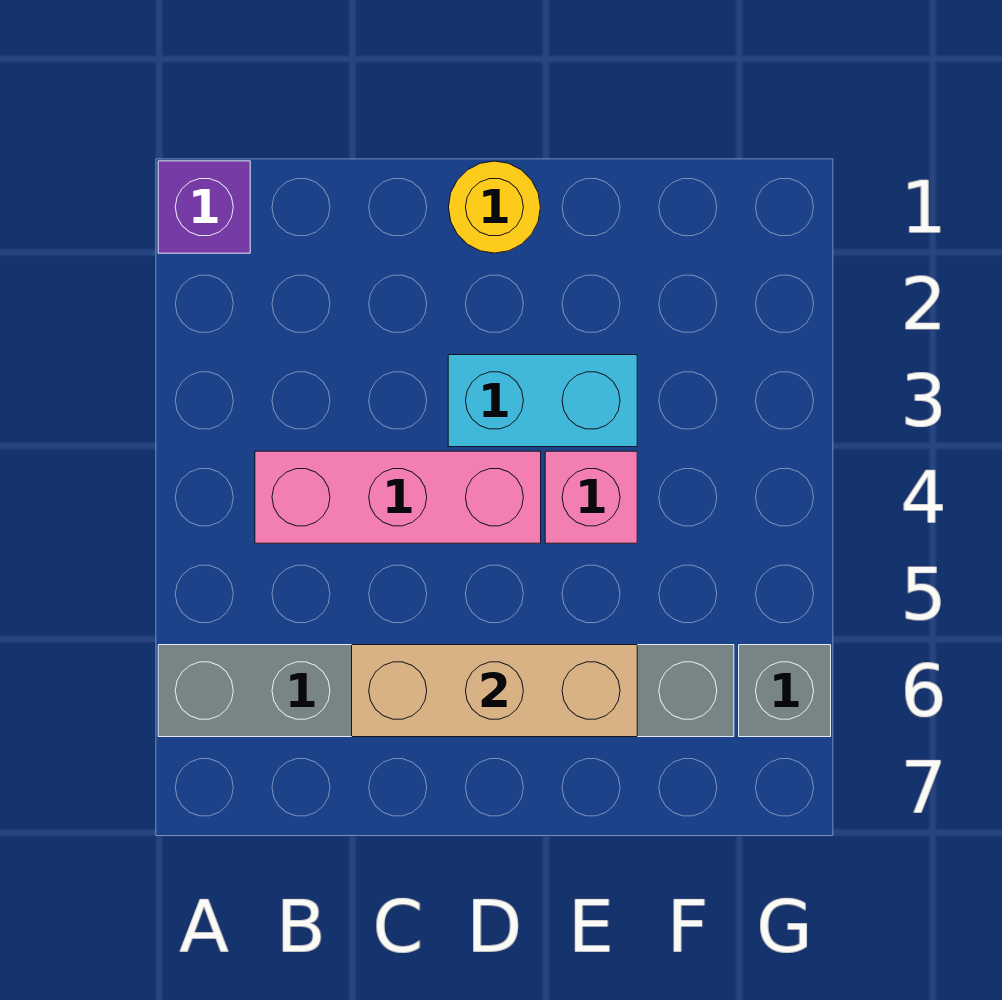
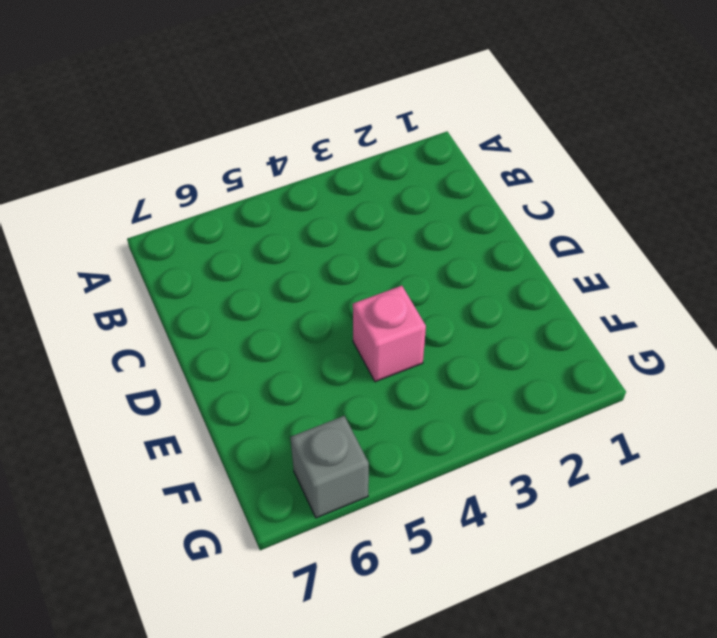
none -> purple brick A1 level 1
none -> grey brick A6:F6 level 1

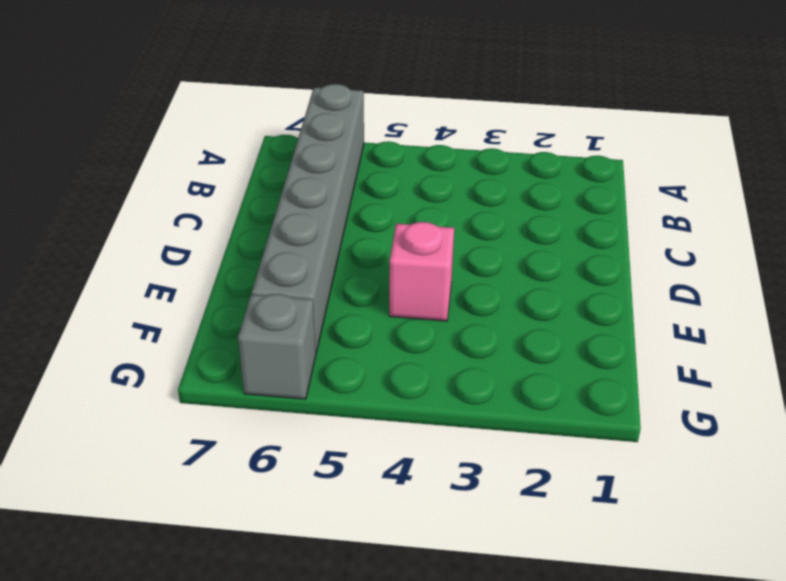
none -> purple brick A1 level 1
none -> pink brick B4:D4 level 1

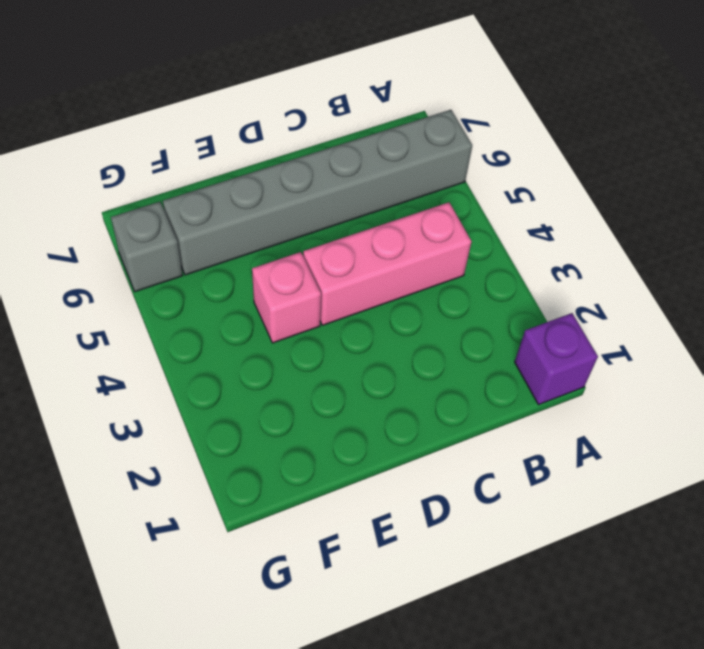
none -> yellow round brick D1 level 1
none -> cyan brick D3:E3 level 1

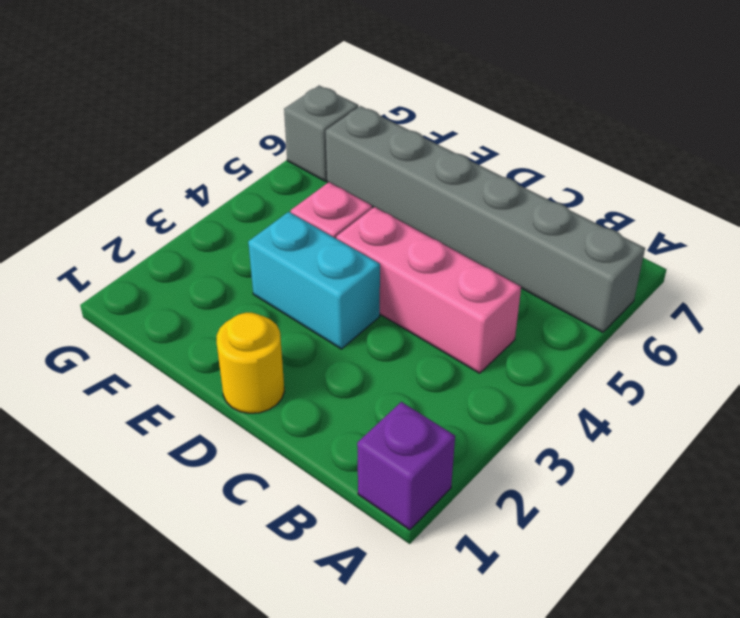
none -> tan brick C6:E6 level 2

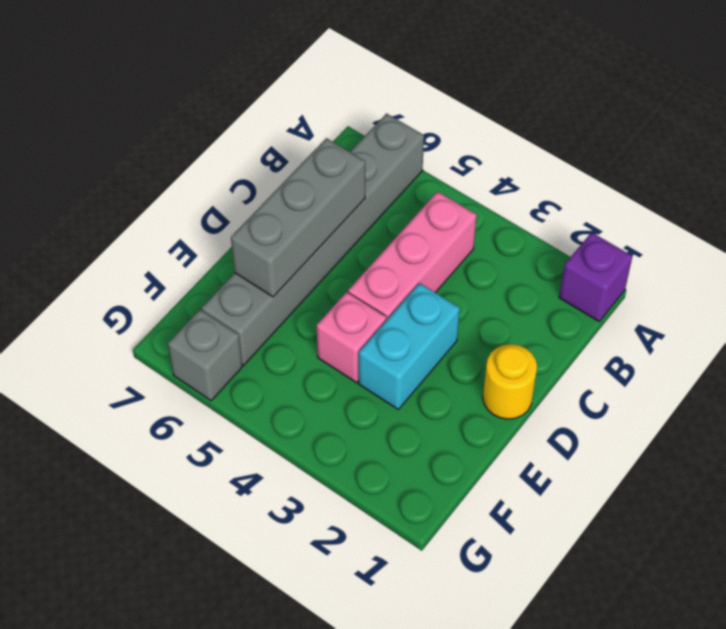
grey brick C6:E6 level 2 -> tan brick C6:E6 level 2

